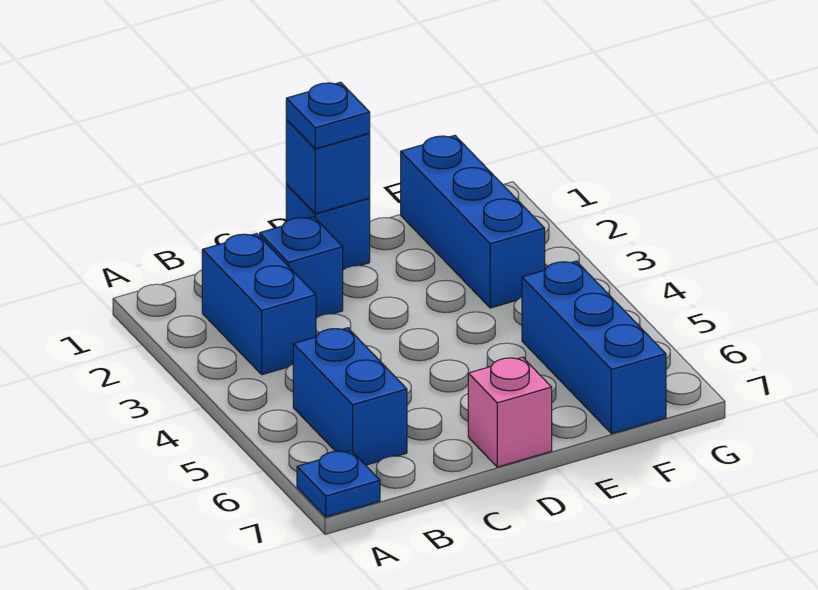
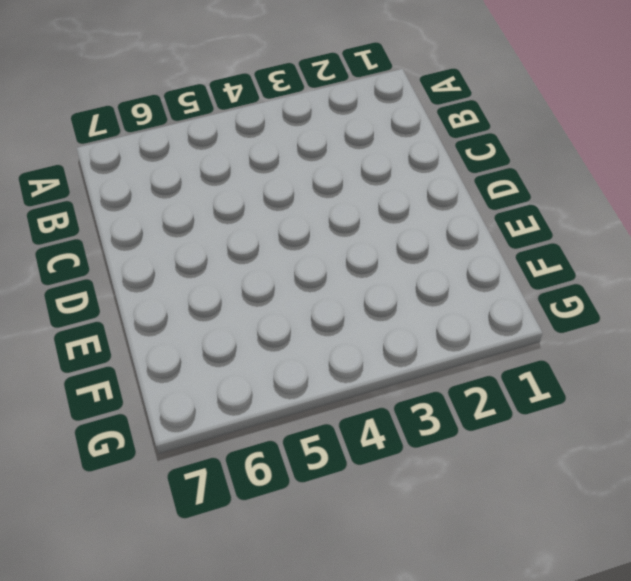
none -> blue plate A7 level 1
none -> blue brick B2:B3 level 1

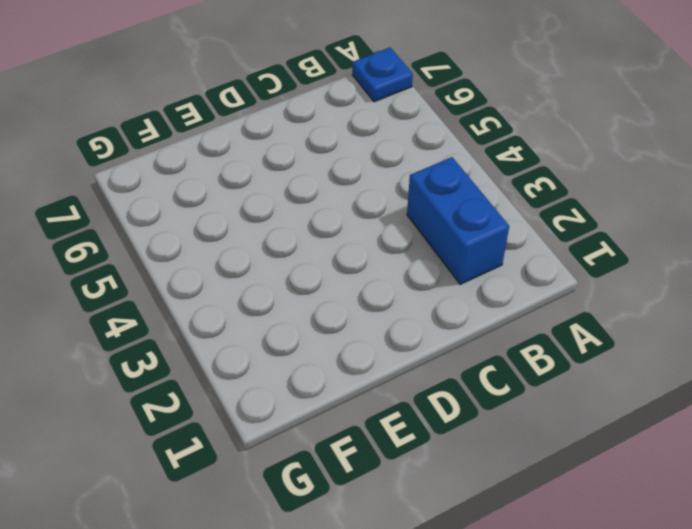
none -> blue brick B5:B6 level 1
none -> blue brick C2 level 1

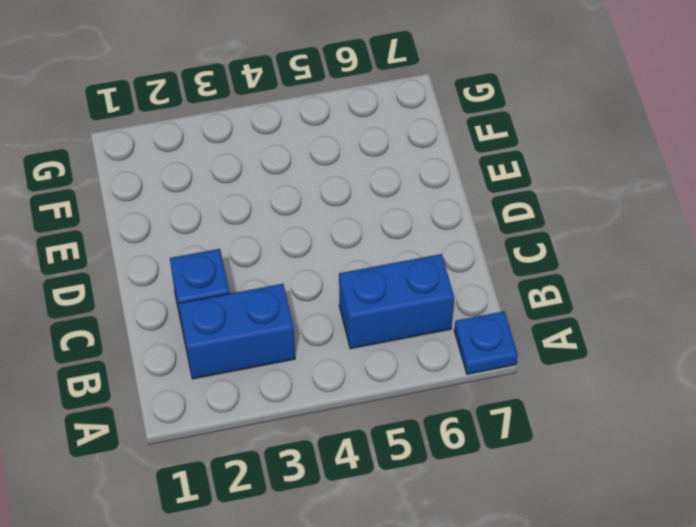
none -> blue brick D1 level 1
none -> pink brick D7 level 1

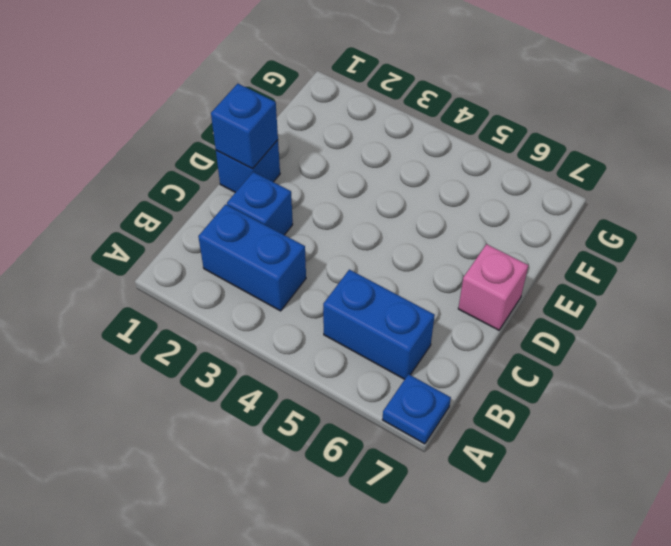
none -> blue brick F1:F3 level 1
none -> blue brick F5:F7 level 1

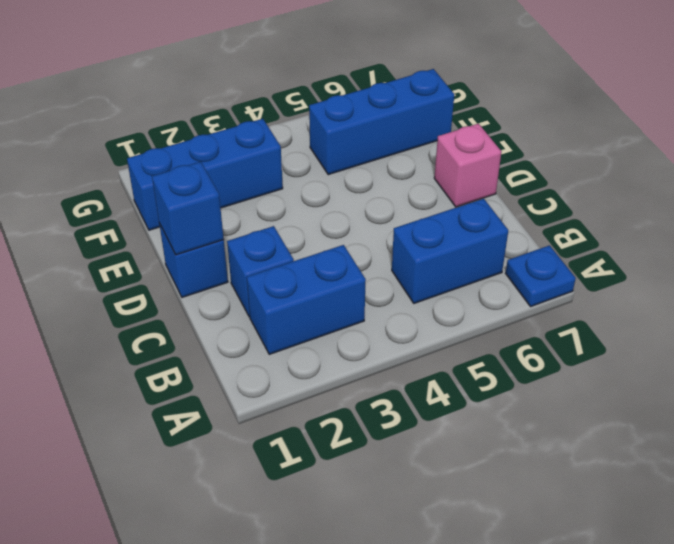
none -> blue plate D1 level 3

